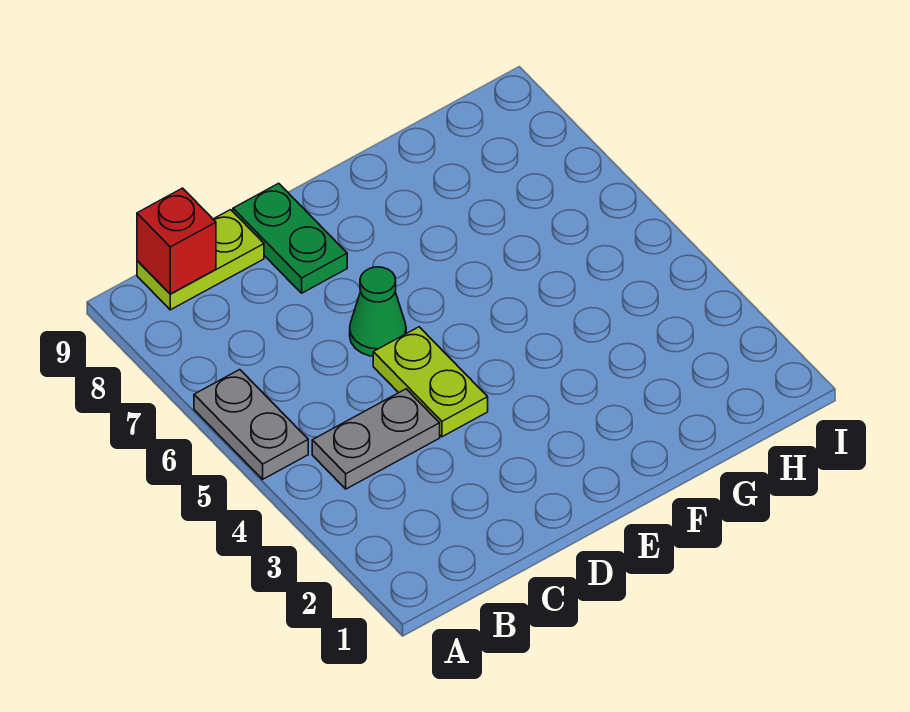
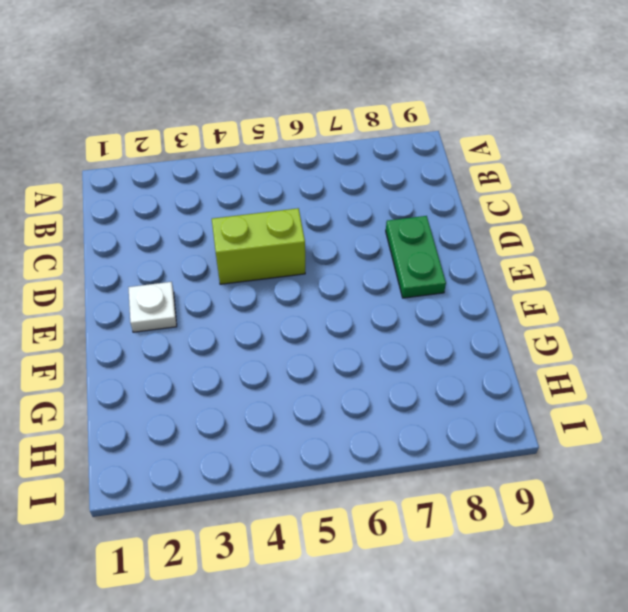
lime brick D4:D5 level 1 -> lime plate D4:D5 level 1
green plate D8:E8 level 1 -> green plate D8:D9 level 1
white plate E2 level 1 -> none
none -> grey plate A5:A6 level 1
none -> grey plate B4:C4 level 1

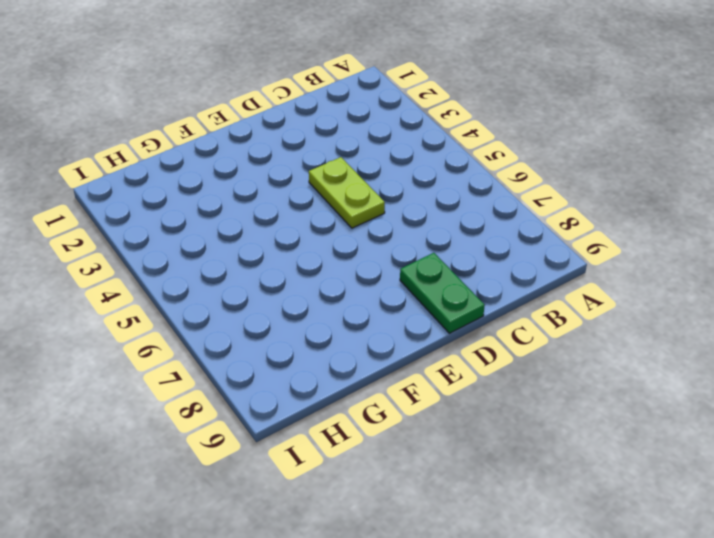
none -> grey plate A5:A6 level 1
none -> grey plate B4:C4 level 1

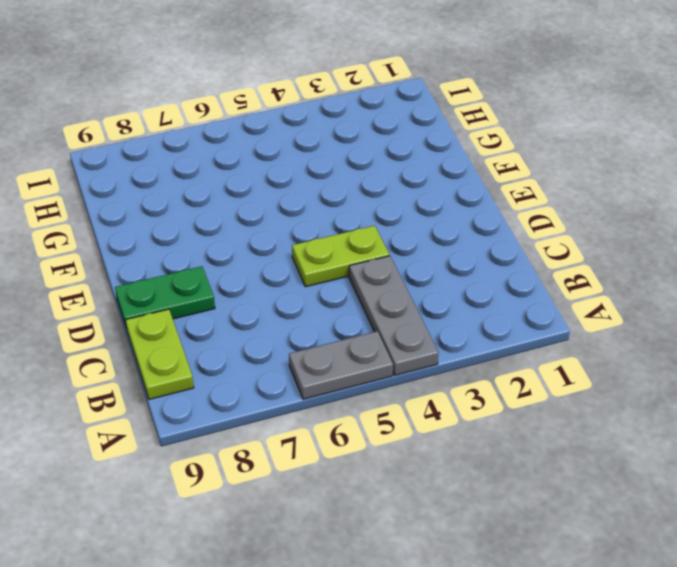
grey plate A4:C4 level 1 -> grey plate B4:C4 level 1
none -> green cone D6 level 1
none -> red brick B9 level 2

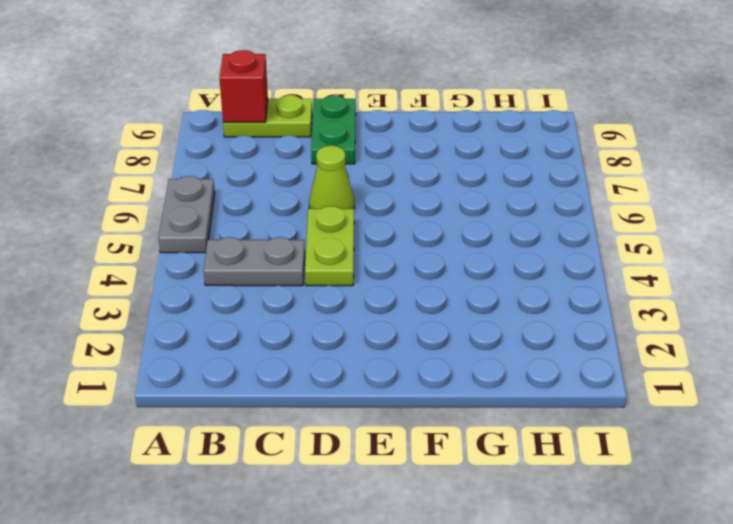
lime cone D6 level 1 -> green cone D6 level 1

